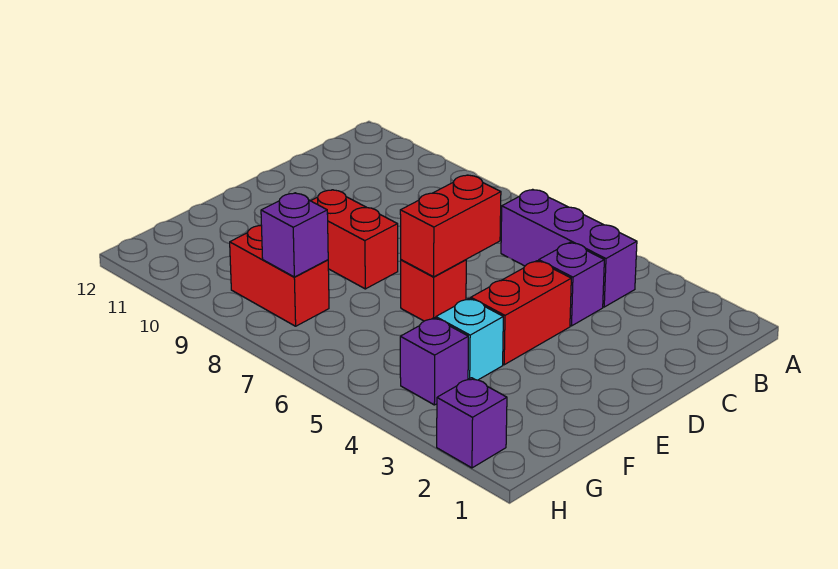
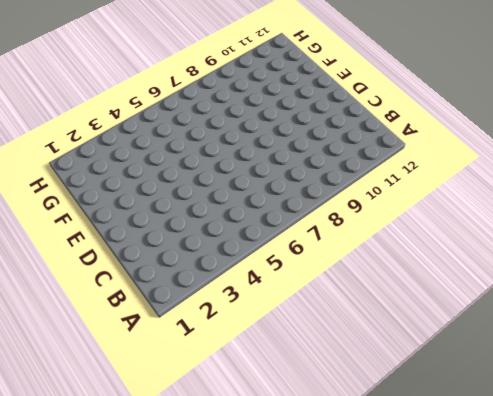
none -> purple brick B4:B6 level 1
none -> purple brick C4 level 1

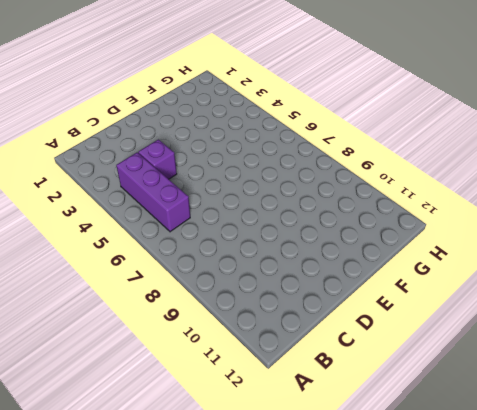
none -> red brick D4:E4 level 1
none -> red brick E6 level 1

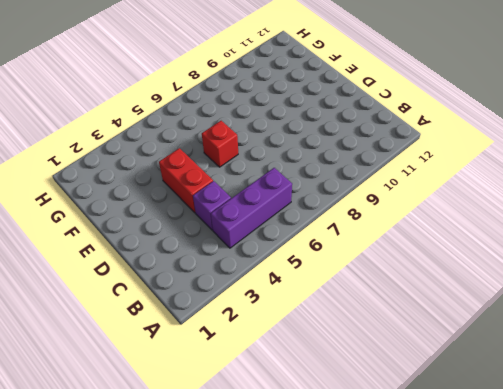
none -> red brick E8:E9 level 1
none -> cyan brick F4 level 1

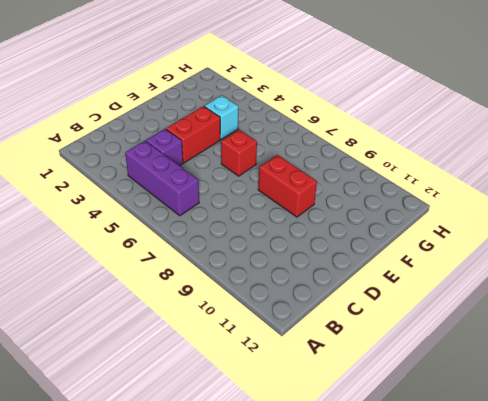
none -> purple brick G4 level 1
none -> red brick G8:G9 level 1

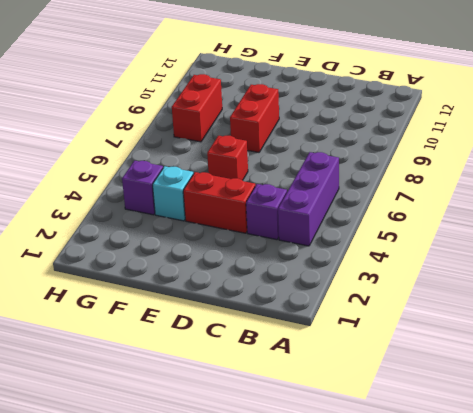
none -> purple brick H2 level 1
none -> red brick D6:E6 level 2

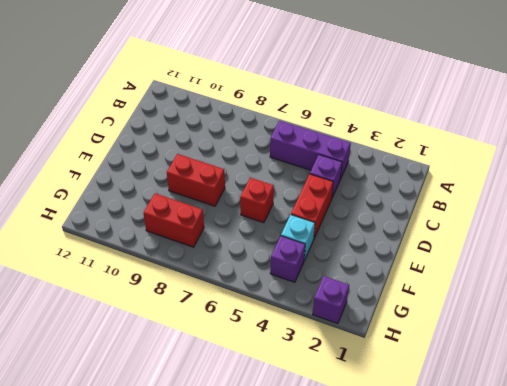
none -> red brick D6:E6 level 2
none -> purple brick G8 level 2

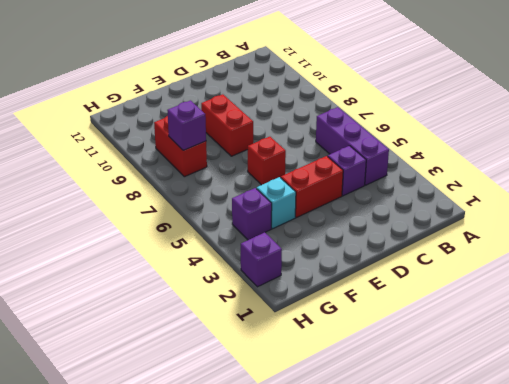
none -> red brick D6:E6 level 2

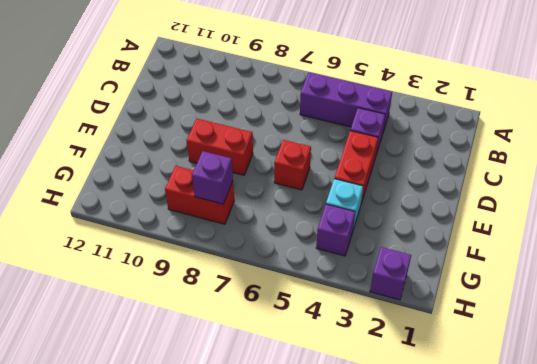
none -> red brick D6:E6 level 2

